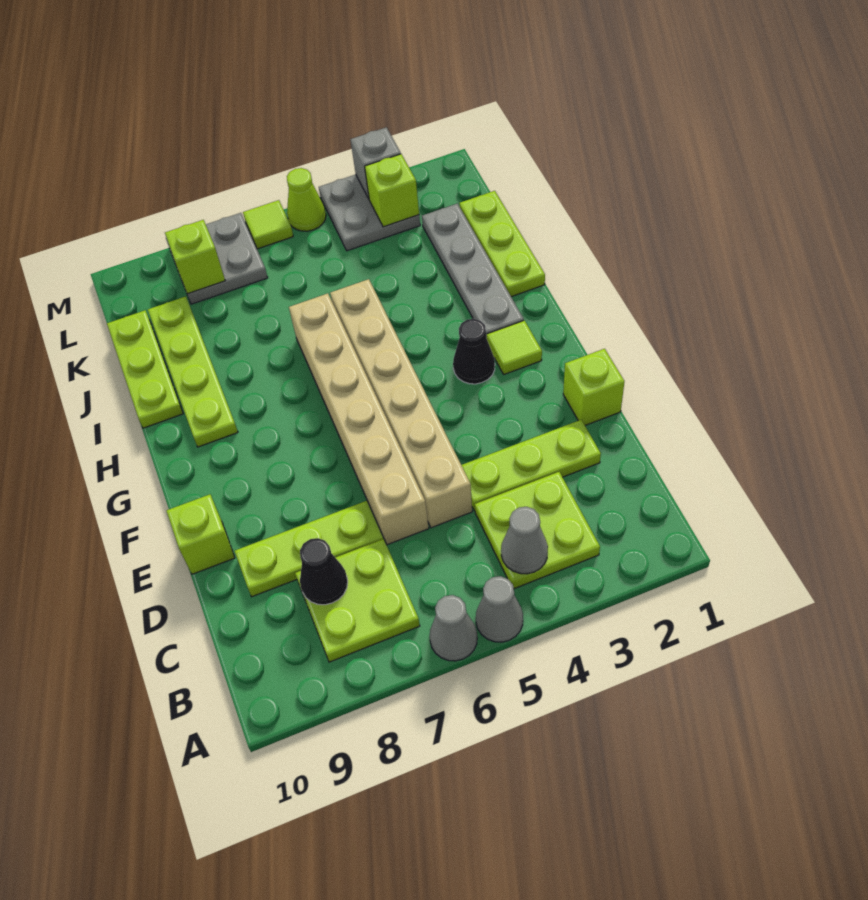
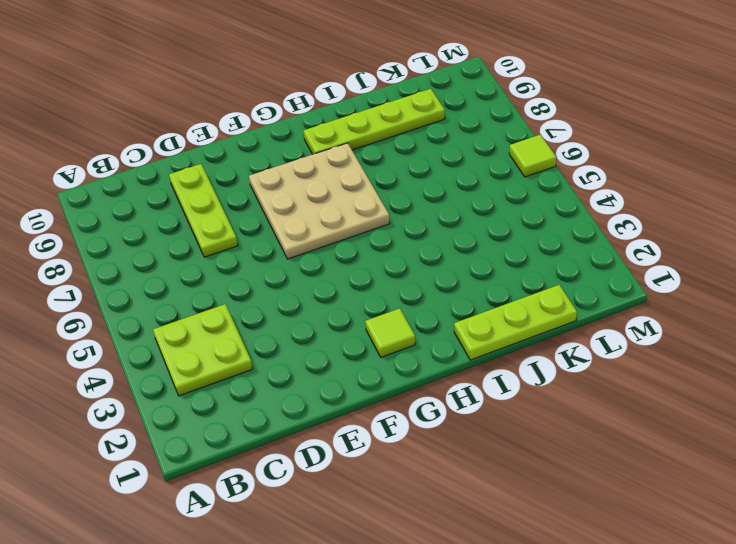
tan plate F6:H8 level 1 -> tan brick D6:I6 level 1
none -> grey cone A5 level 1
none -> grey cone A6 level 1
none -> lime plate B7:C8 level 1

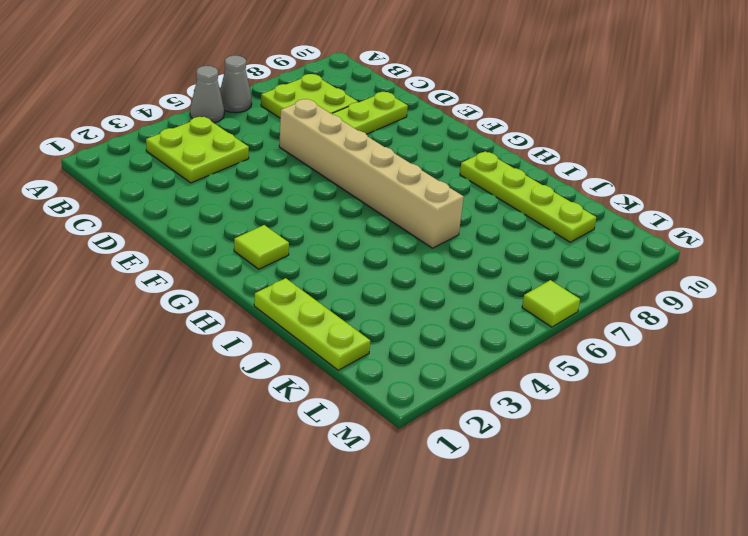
none -> lime plate D2:D4 level 1
none -> tan brick D5:I5 level 1
none -> lime brick E1 level 1

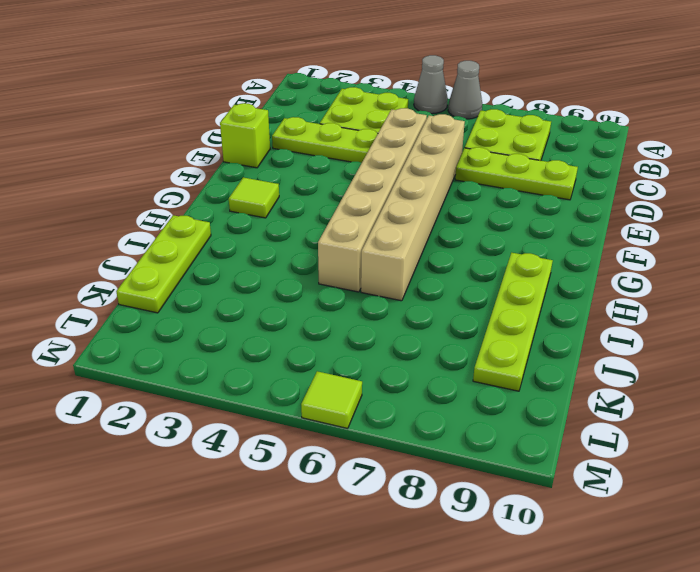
none -> lime brick E10 level 1
none -> black cone G3 level 1
none -> grey plate H2:K2 level 1

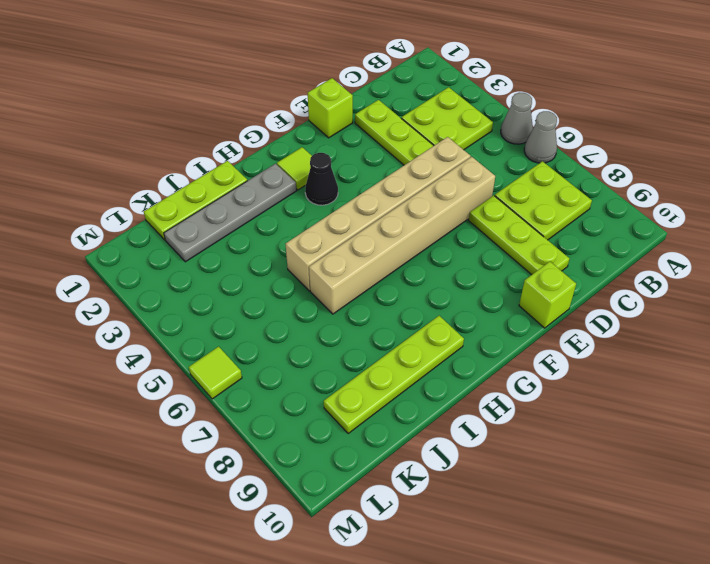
none -> lime plate I10:K10 level 1
none -> grey plate L3:M4 level 1
none -> grey plate L7:M8 level 1

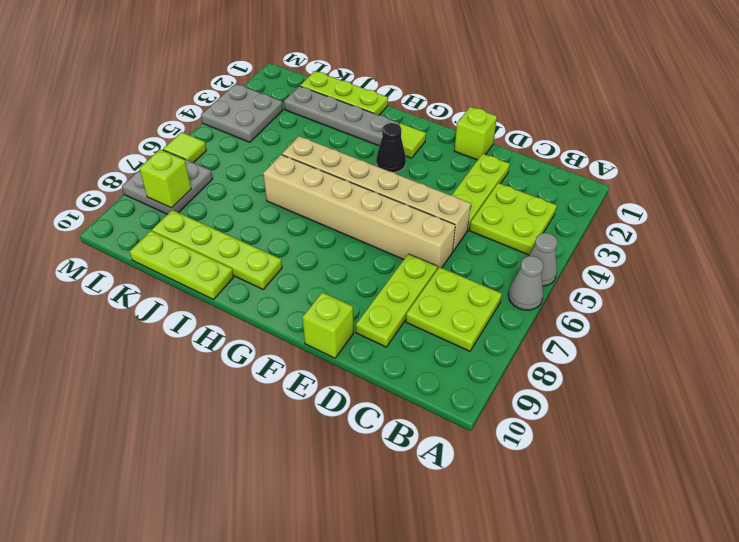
none -> lime cone M5 level 1
none -> grey cone B4 level 2
none -> black cone C8 level 2

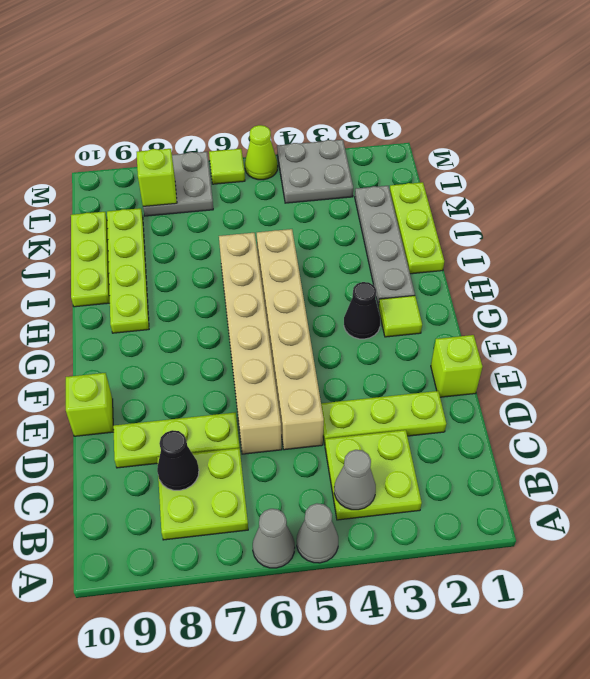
none -> lime brick L3 level 2
none -> grey brick M3 level 2

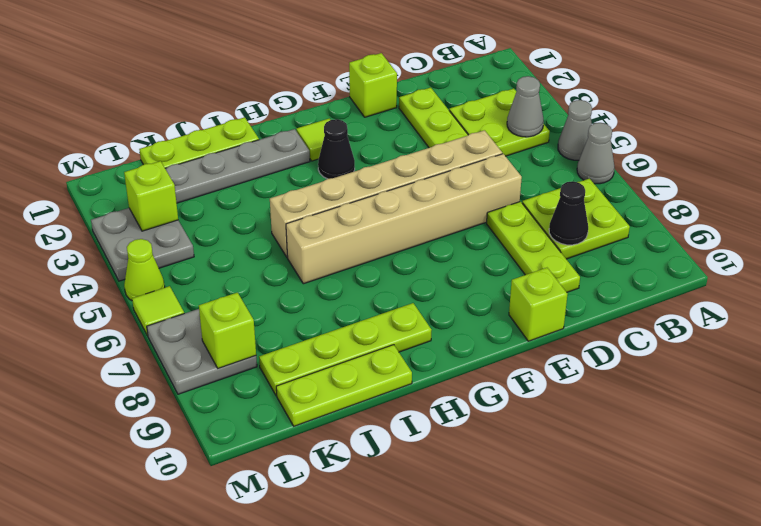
none -> grey brick M3 level 2

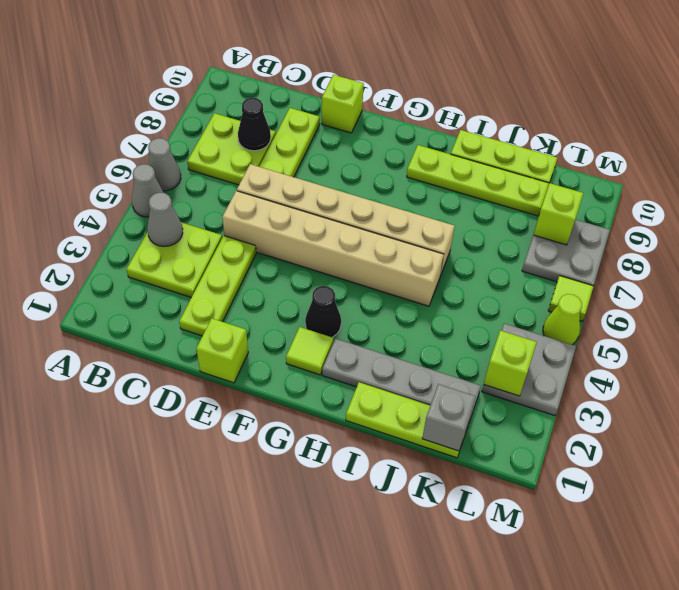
grey brick K1 level 2 -> grey brick M3 level 2

